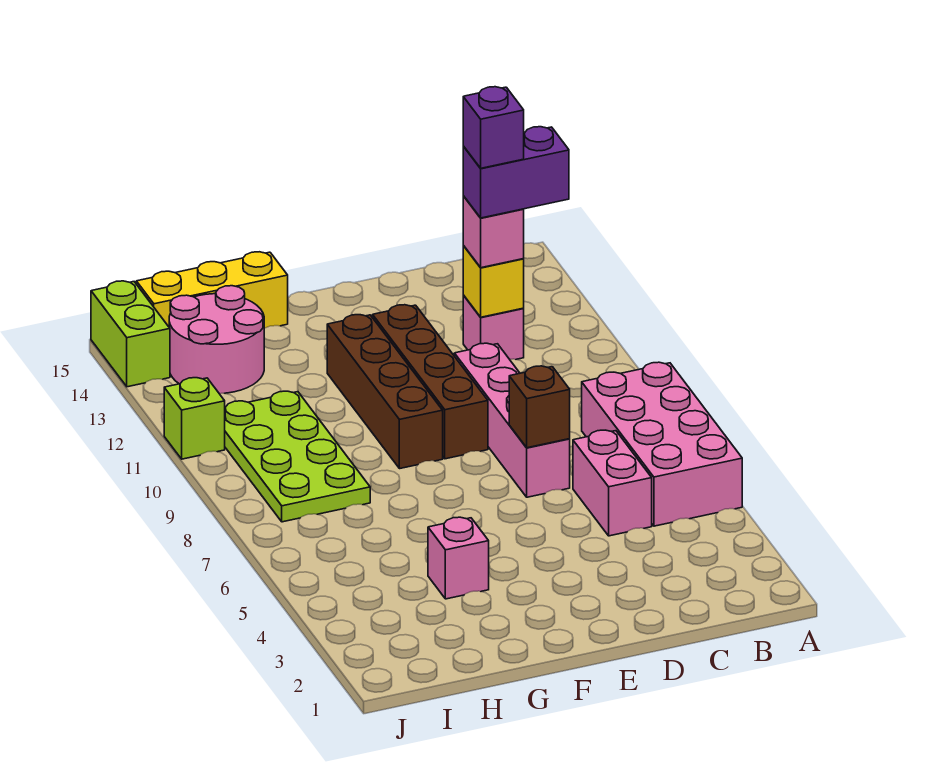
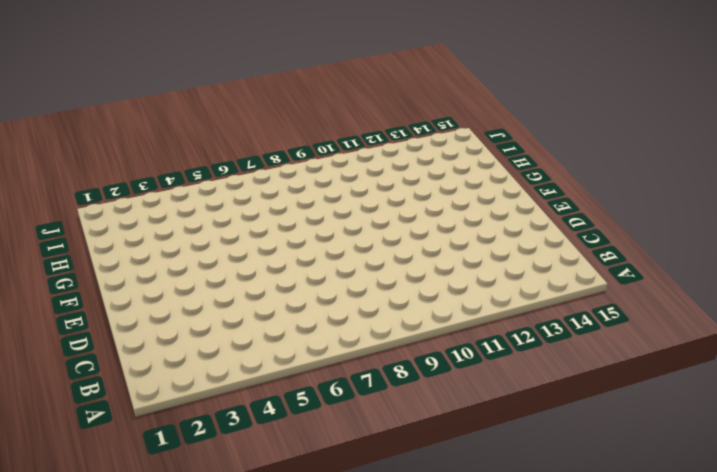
none -> pink brick A5:B8 level 1
none -> pink brick C5:C6 level 1
none -> pink brick C12 level 1

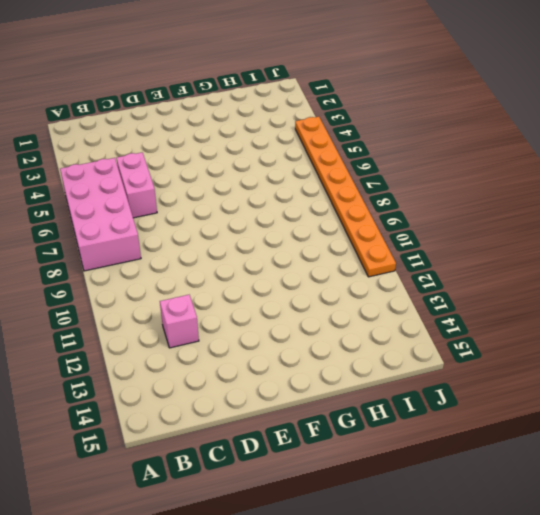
orange plate J4:J11 level 1 -> lime brick J11 level 1
none -> pink brick D7:D10 level 1
none -> brown brick E9:E12 level 1
none -> brown brick F9:F12 level 1

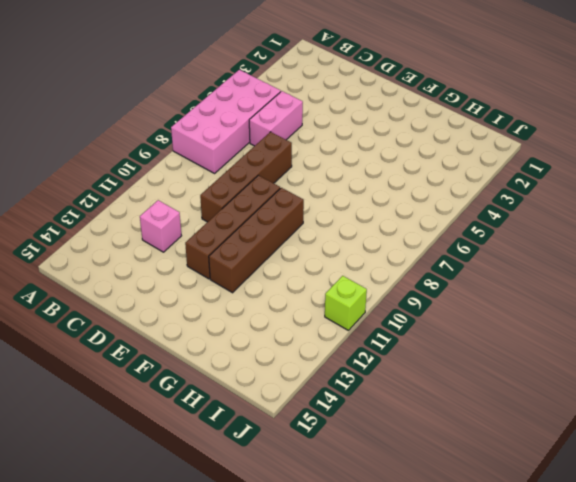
brown brick D7:D10 level 1 -> pink brick D7:D10 level 1
none -> pink brick G4 level 1
none -> yellow brick G15:I15 level 1
none -> lime plate H8:I11 level 1

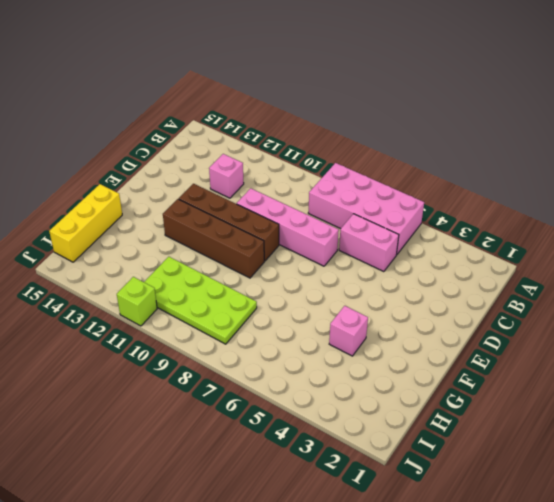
none -> pink round brick H13:I14 level 1
none -> lime brick J14:J15 level 1
none -> yellow brick C12 level 2

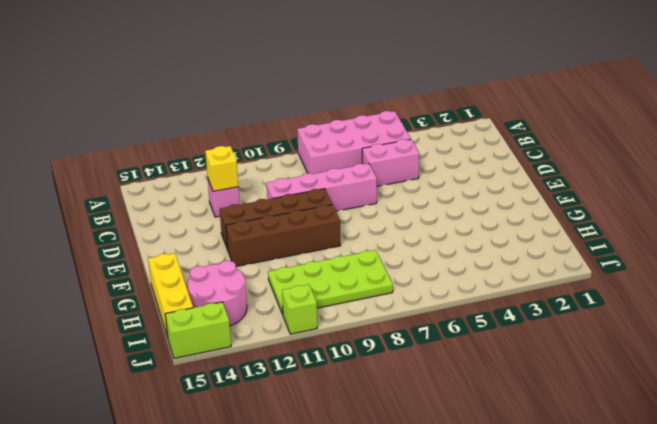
none -> pink brick G4 level 1
none -> brown brick D7 level 2
none -> pink brick C12 level 3

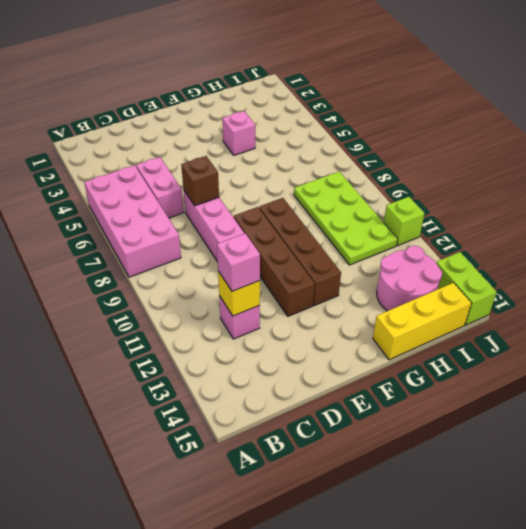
none -> purple brick B12:C12 level 4
none -> purple brick C12 level 5

